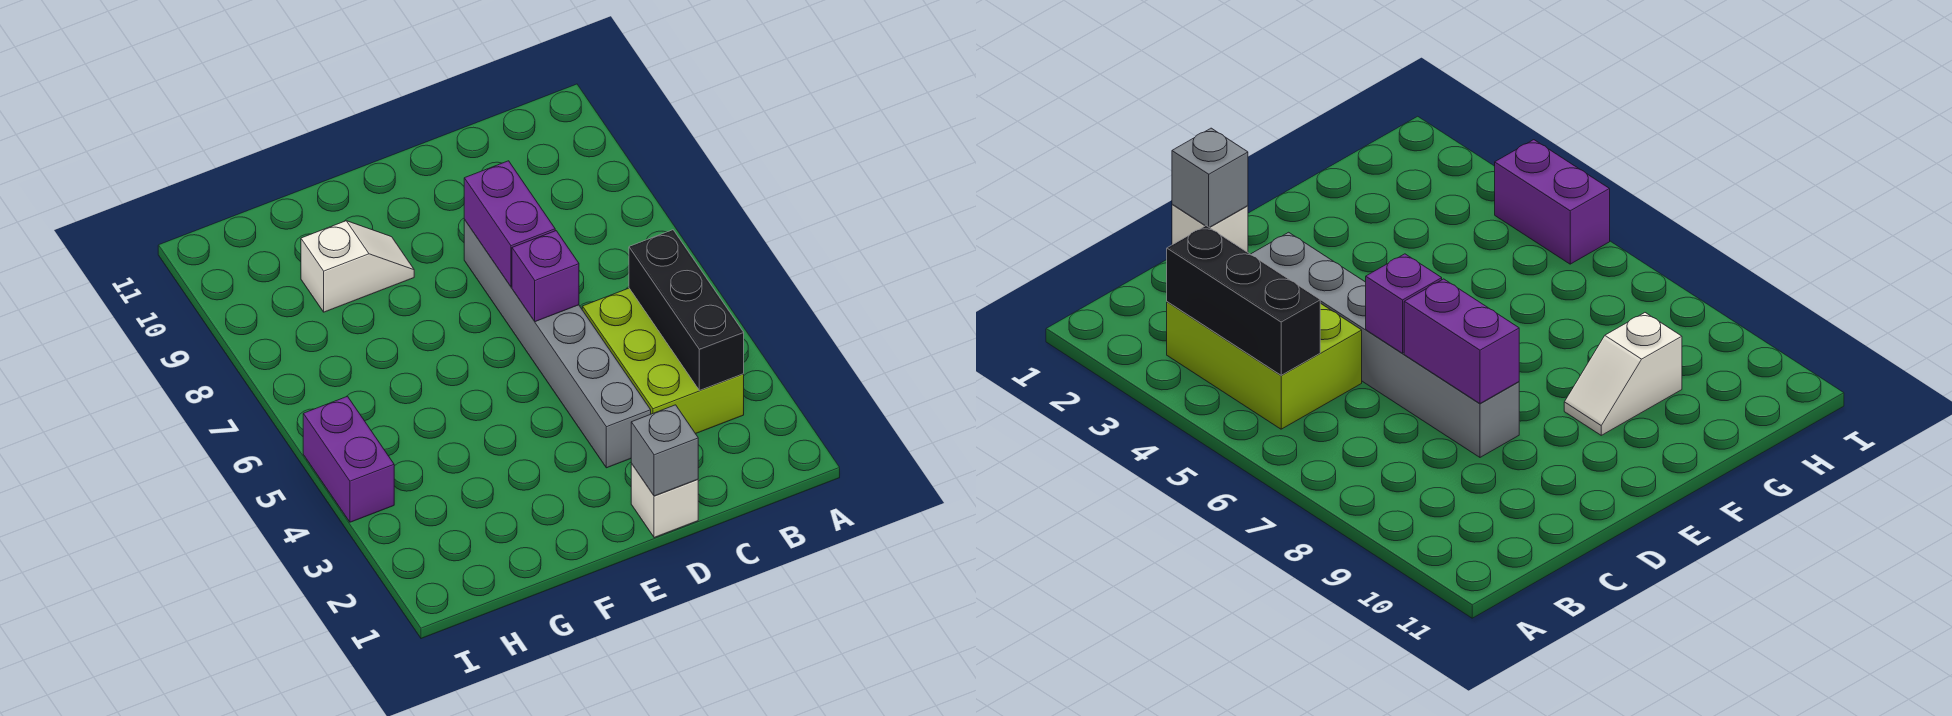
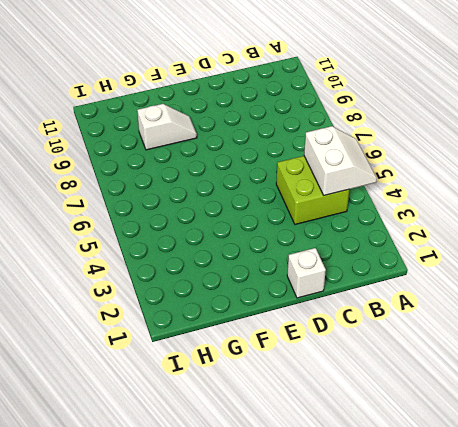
white slope A4:B5 level 2 top B -> black brick B3:B5 level 2
lime brick B4:C5 level 1 -> lime brick B3:C5 level 1
none -> grey brick D3:D8 level 1
none -> purple brick I4:I5 level 1

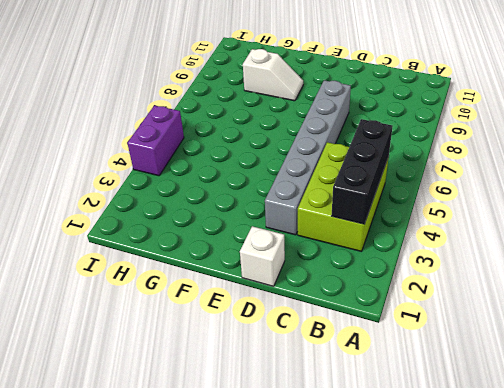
none -> grey brick D1 level 2
none -> purple brick D6 level 2

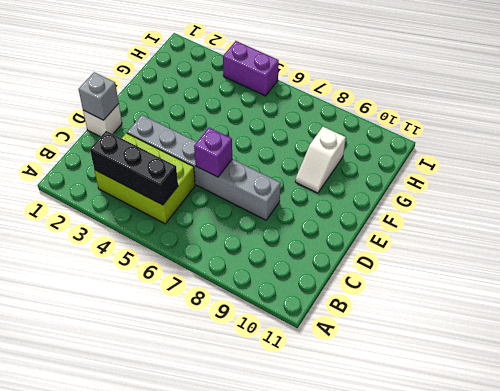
none -> purple brick D7:D8 level 2

